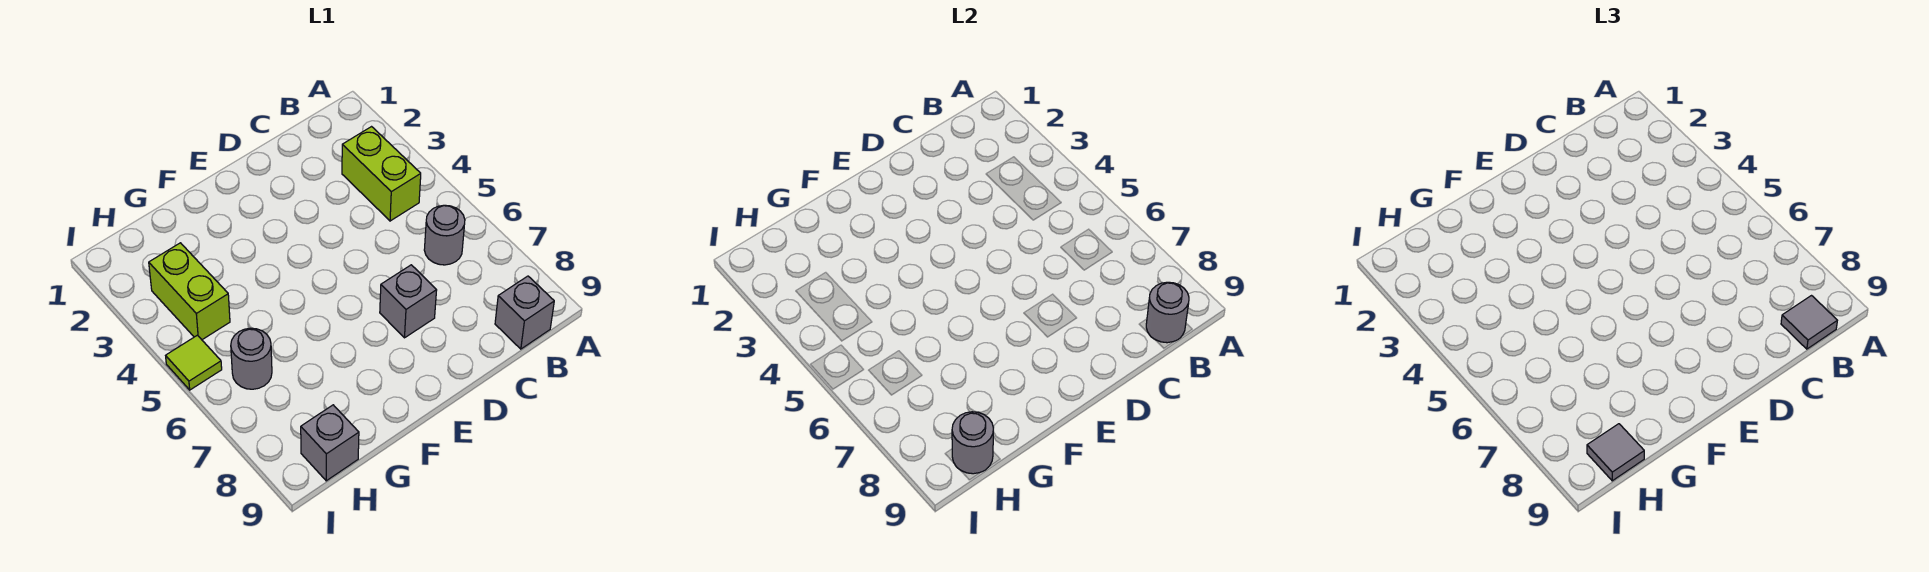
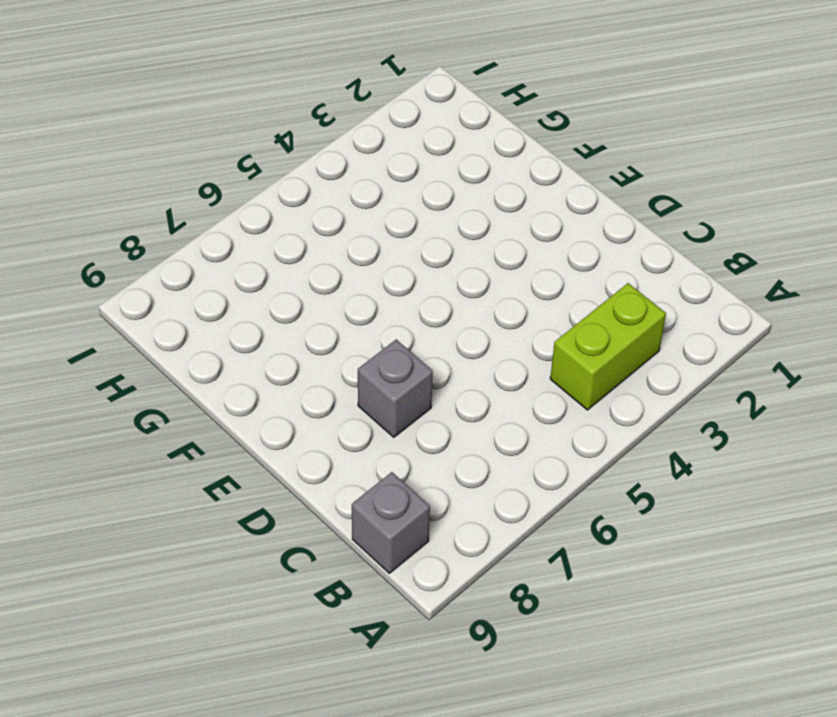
none -> grey round brick B6 level 1
none -> lime brick H3:H4 level 1
none -> grey round brick H6 level 1

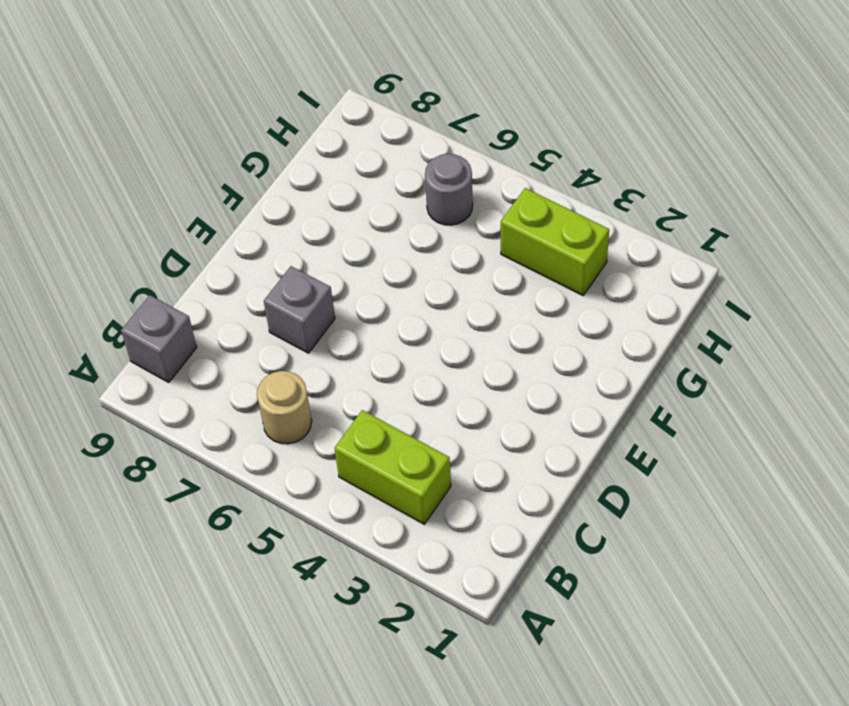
tan round brick B6 level 1 -> grey round brick B6 level 1
none -> grey brick H9 level 1
none -> lime tile I5 level 1
none -> grey round brick B9 level 2

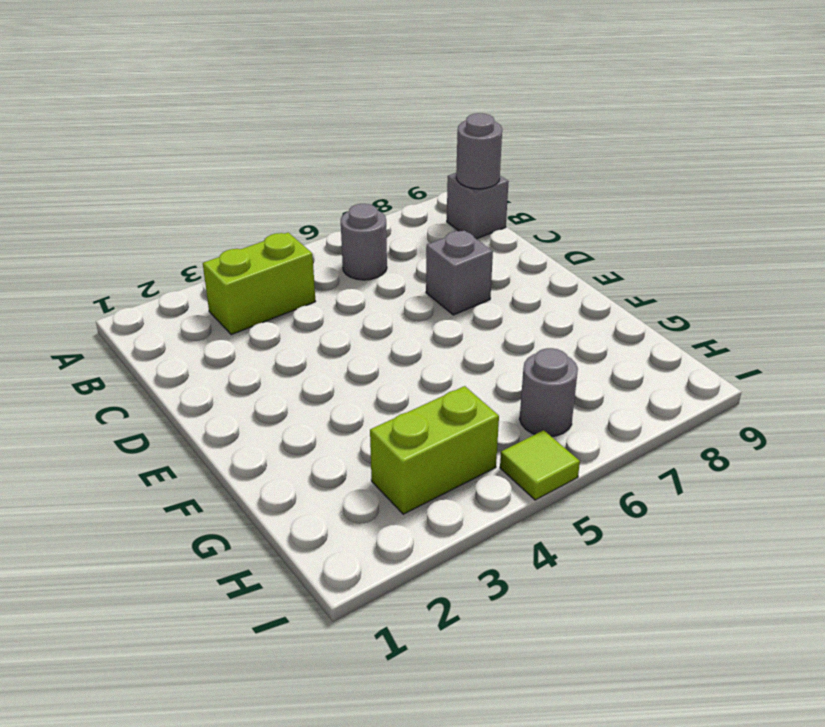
none -> grey brick H9 level 1
none -> grey round brick H9 level 2
none -> grey tile B9 level 3

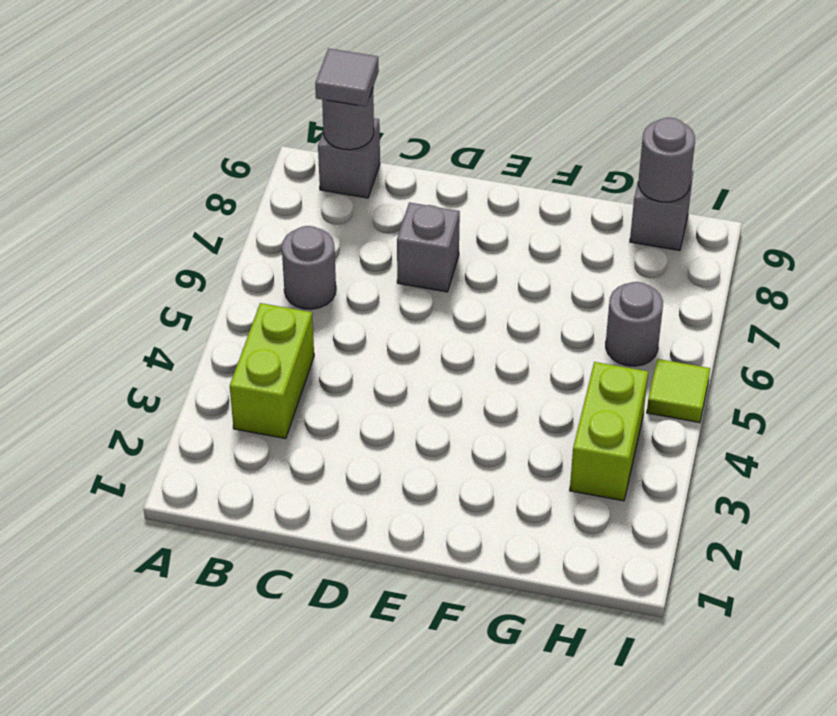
none -> grey tile H9 level 3

